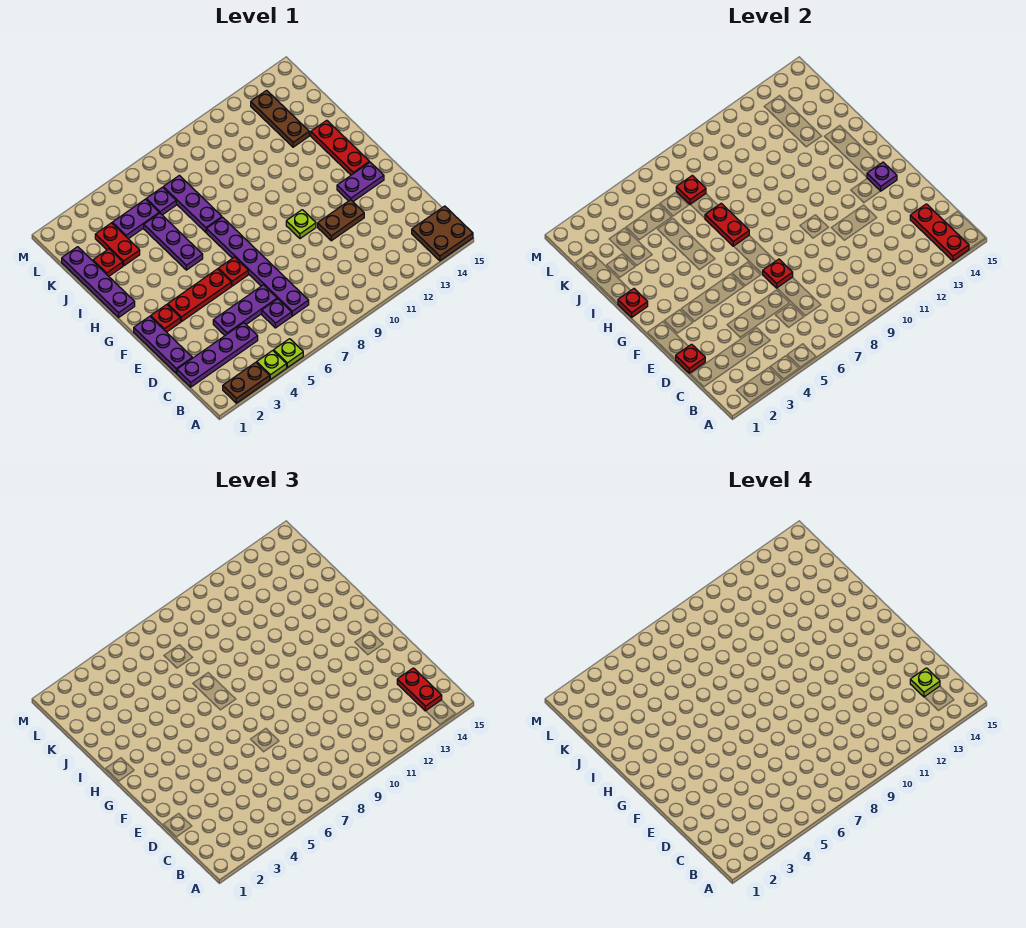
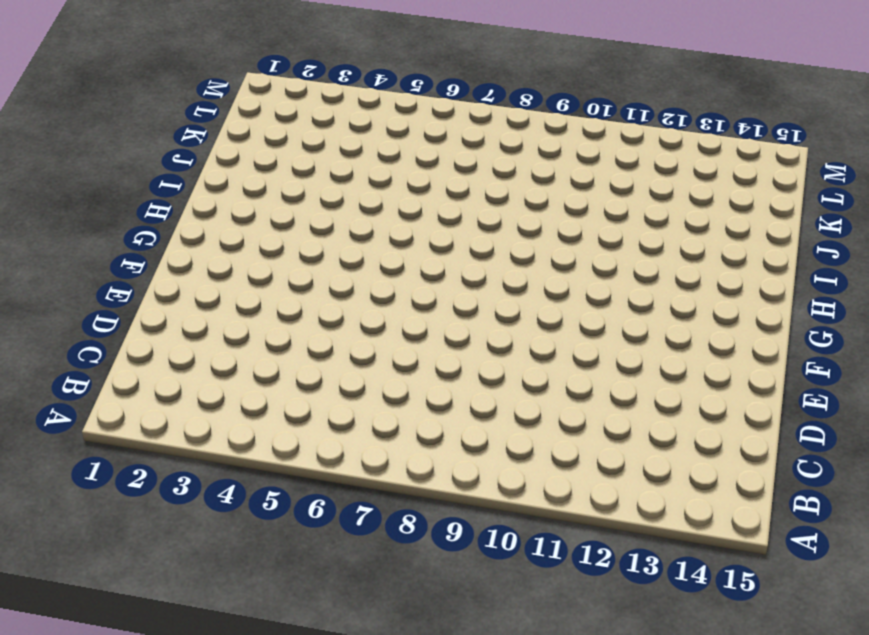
none -> brown plate A2:A3 level 1
none -> lime plate A4 level 1
none -> lime plate A5 level 1
none -> brown plate A14:B15 level 1

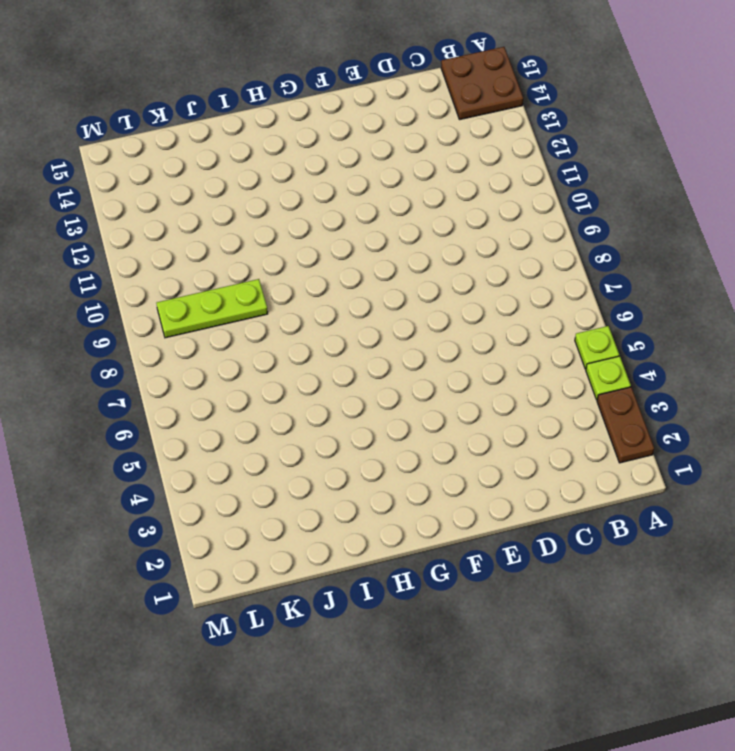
lime plate J9:L9 level 1 -> none
none -> purple plate C1:C4 level 1
none -> purple plate C6 level 1
none -> purple plate C7:H7 level 1
none -> purple plate D1:F1 level 1

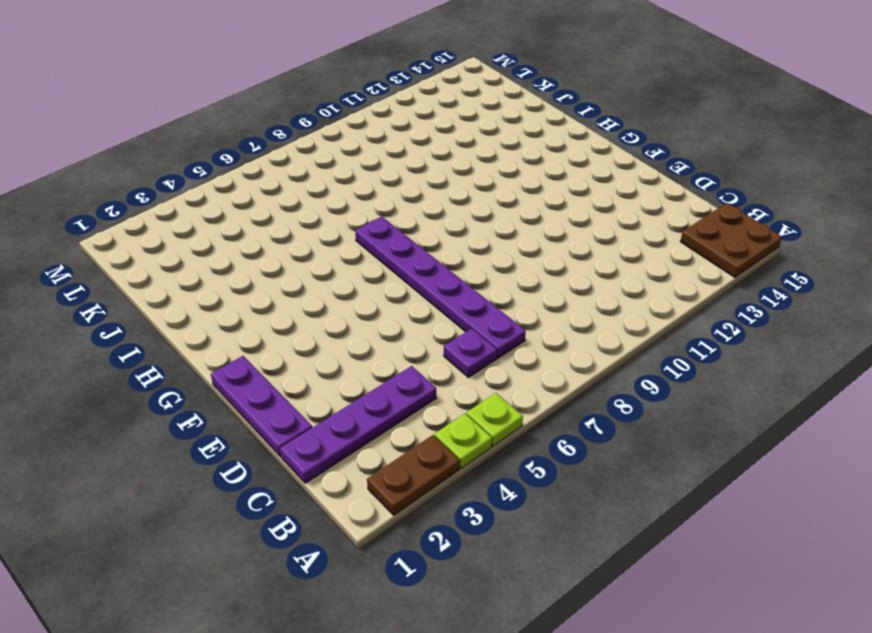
none -> purple plate D4:D6 level 1
none -> brown plate E11:E12 level 1
none -> red plate F2 level 1
none -> red plate F3:F5 level 1

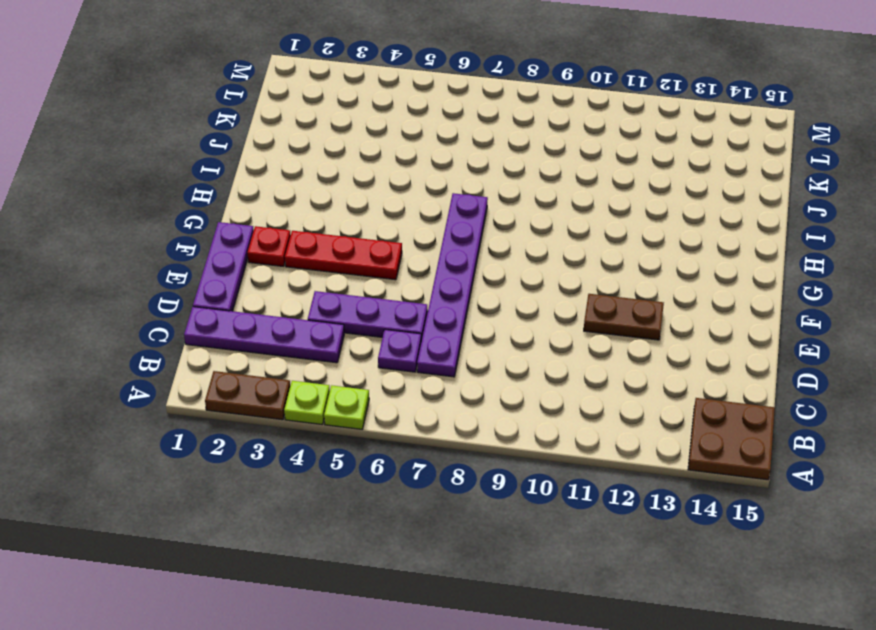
none -> red plate F6 level 1
none -> lime plate F10 level 1
none -> purple plate F13:F14 level 1
none -> red plate G14:I14 level 1

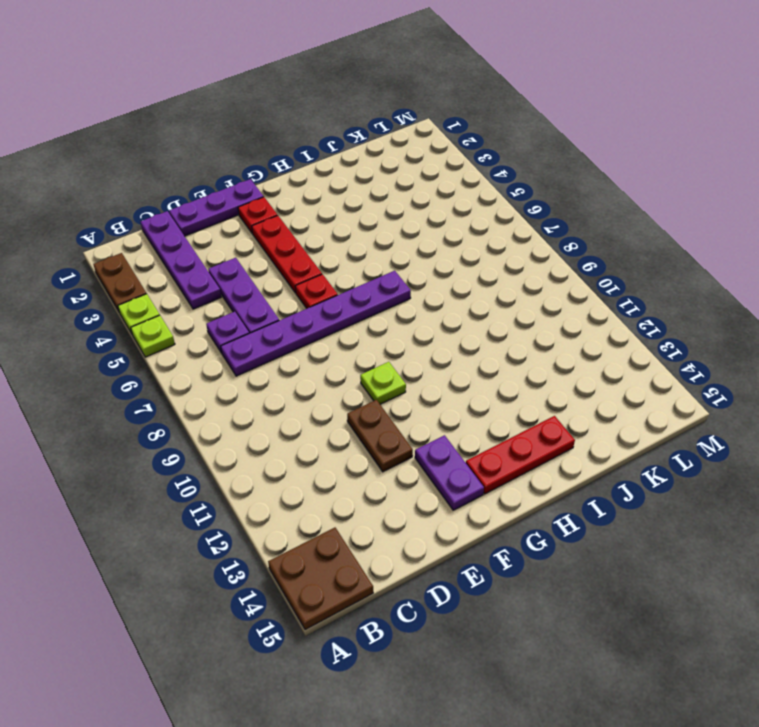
none -> purple plate H1:K1 level 1
none -> purple plate H5:J5 level 1
none -> purple plate I7:K7 level 1
none -> red plate J2 level 1

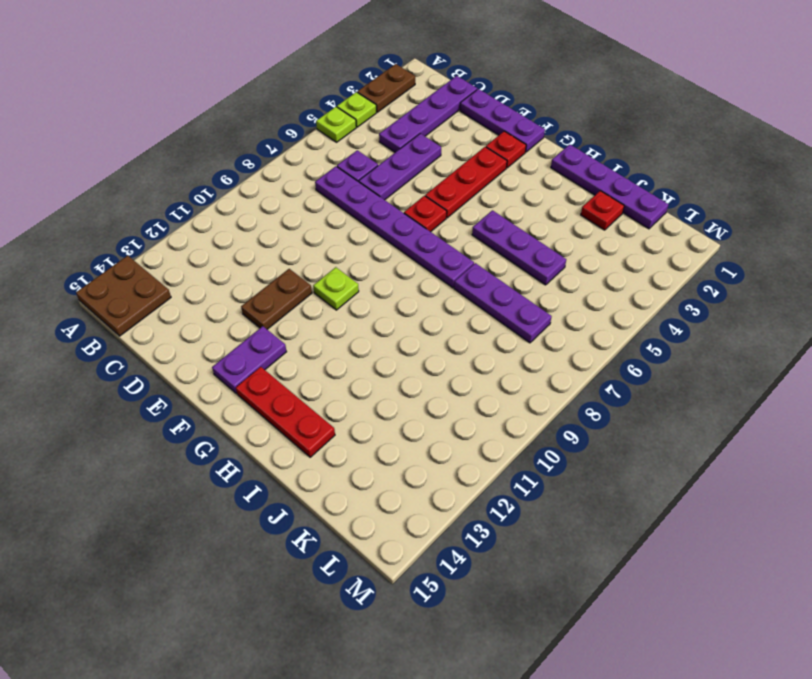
none -> red plate J3:K3 level 1
none -> brown plate J13:L13 level 1
none -> purple plate K4:K5 level 1
none -> purple plate K6 level 1

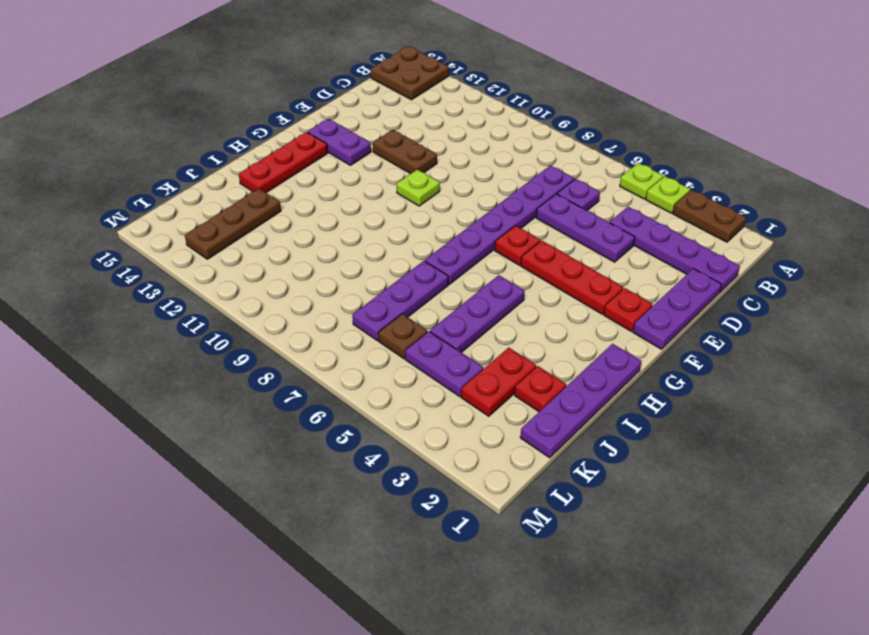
brown plate K6 level 1 -> purple plate K6 level 1
none -> red plate A14:C14 level 2
none -> red plate D1 level 2
none -> red plate E7 level 2
none -> purple plate F14 level 2

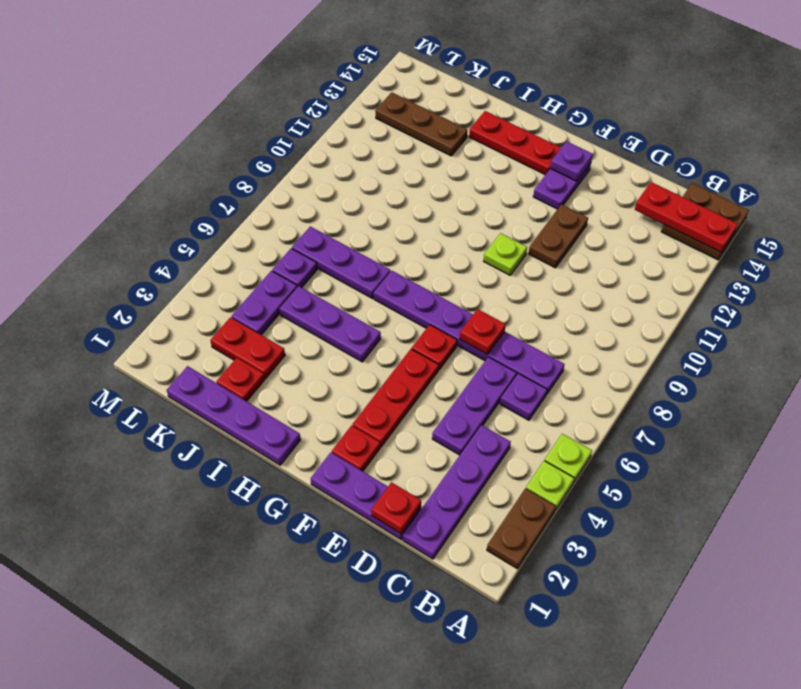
none -> red plate H1 level 2
none -> red plate H7:I7 level 2
none -> red plate K7 level 2
none -> red plate B14:C14 level 3

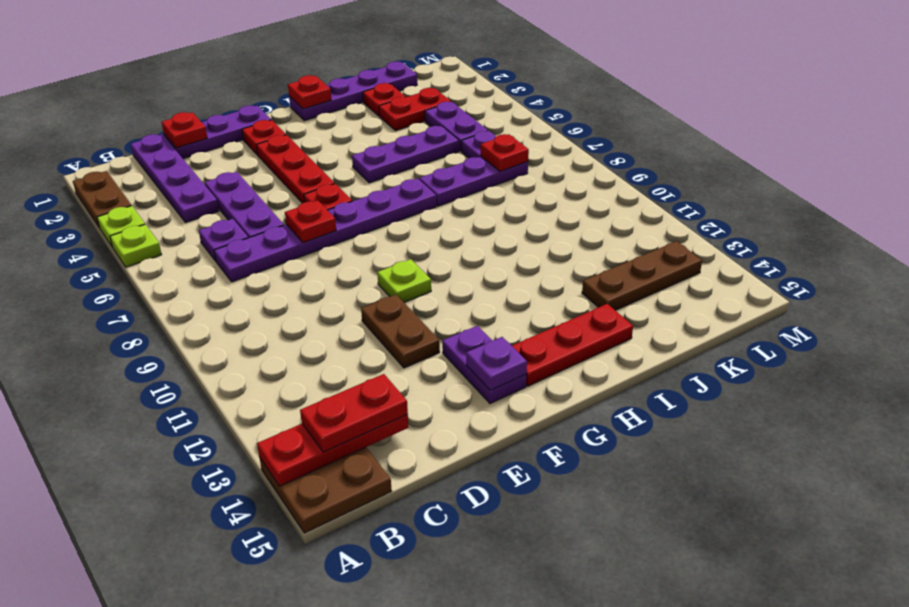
none -> red plate H7:I7 level 2
none -> lime plate C14 level 4

